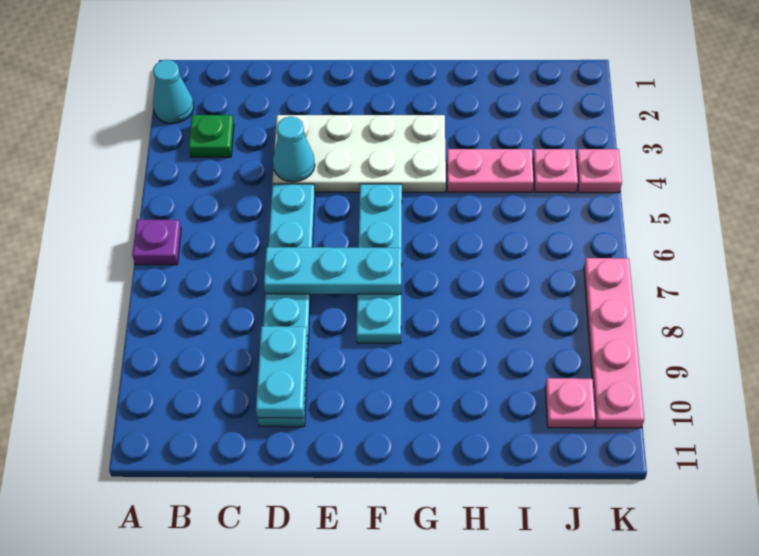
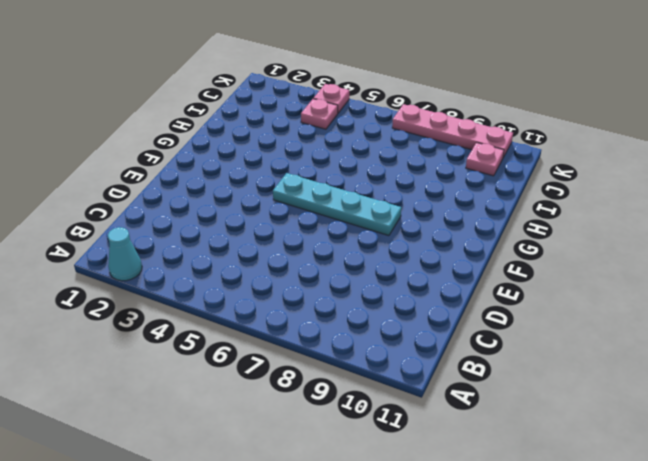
none -> purple plate A6 level 1
none -> green plate B3 level 1
none -> white plate D3:G4 level 1

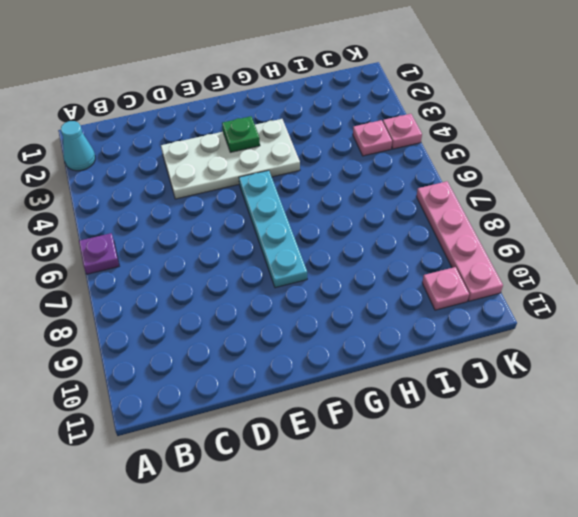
green plate F3 level 2 -> green plate B3 level 1
none -> cyan plate D5:D10 level 1
none -> pink plate H4:I4 level 1
none -> cyan cone D4 level 2

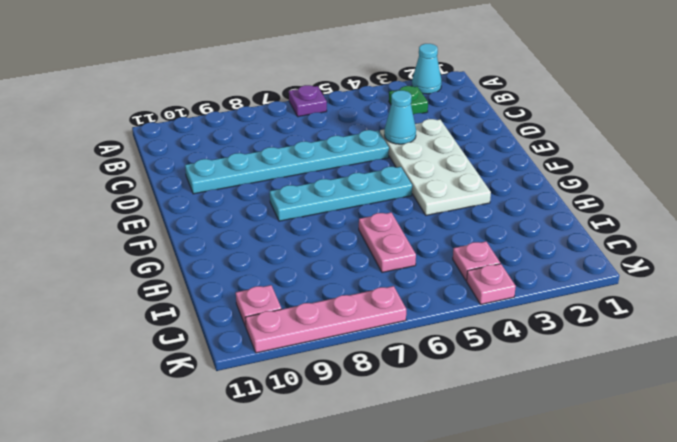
pink plate H6:I6 level 1 -> pink plate H4:I4 level 1
none -> cyan plate D7:F7 level 2
none -> cyan plate D9:D10 level 2

